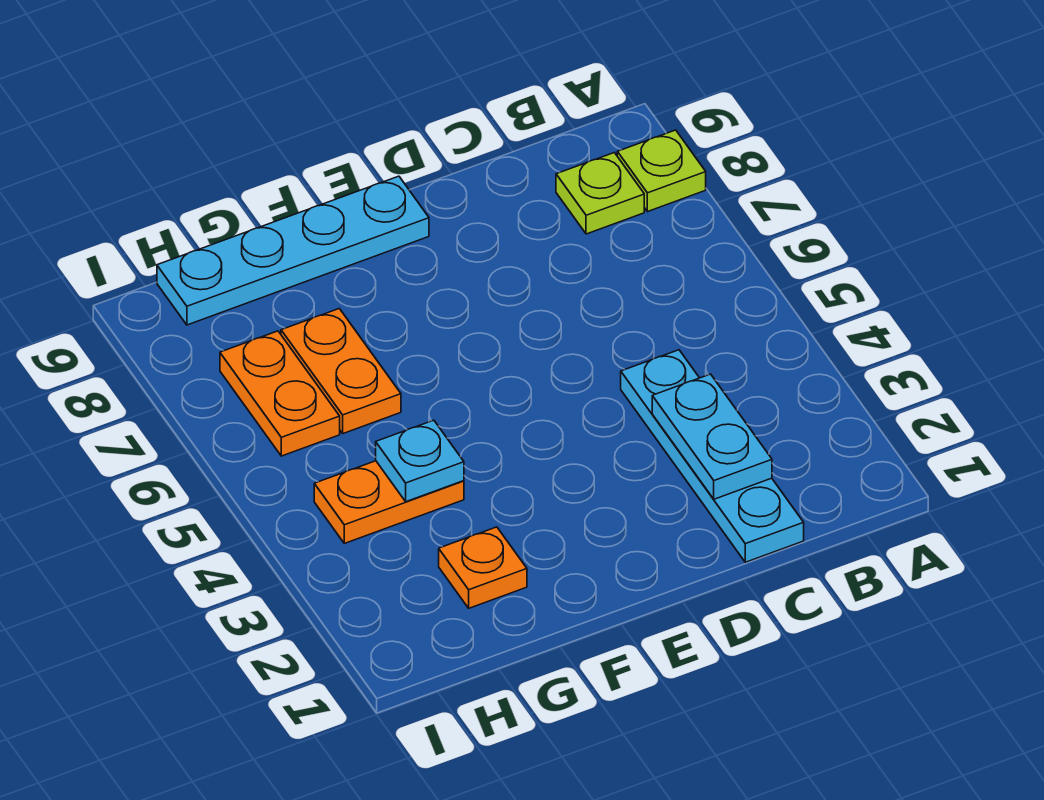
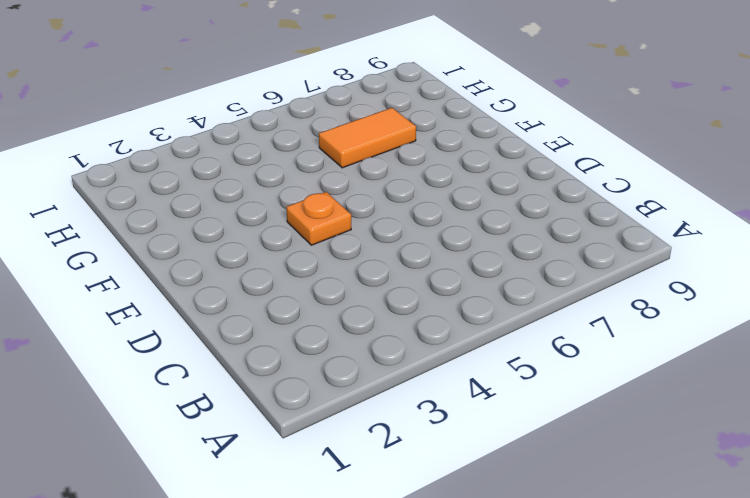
orange plate E4 level 1 -> orange plate G2 level 1
orange tile G6:G7 level 1 -> orange plate G6:G7 level 1
none -> lime plate A8 level 1
none -> lime plate B8 level 1

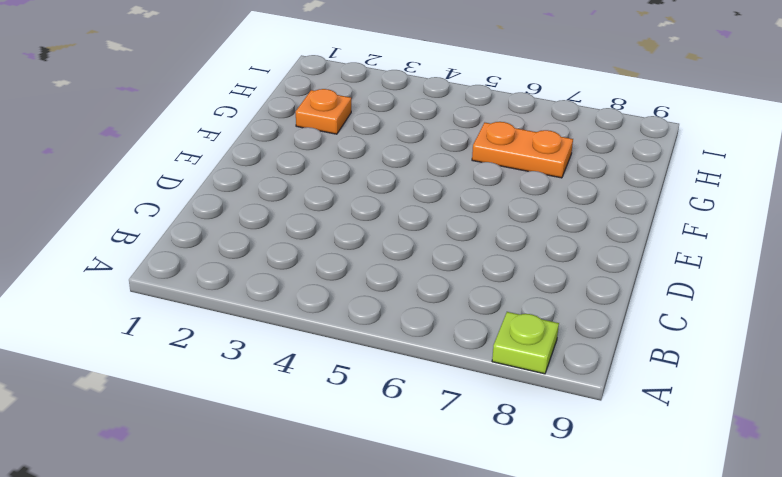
none -> lime plate B8 level 1
none -> cyan plate C1:C4 level 1

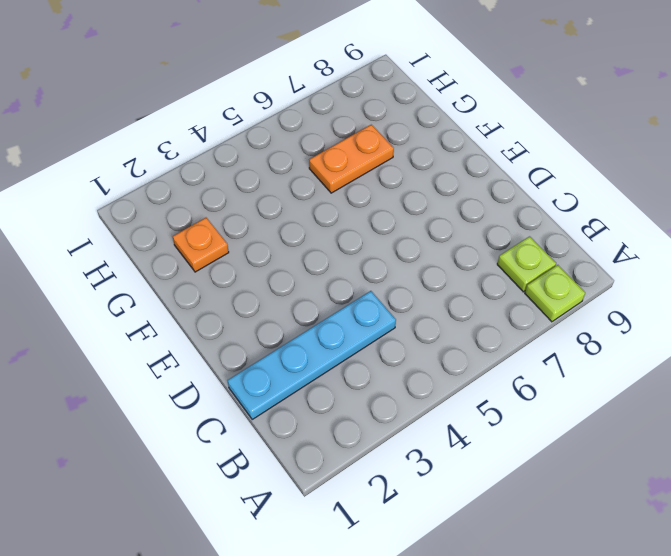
none -> cyan plate E9:H9 level 1
none -> orange plate G4:H4 level 1

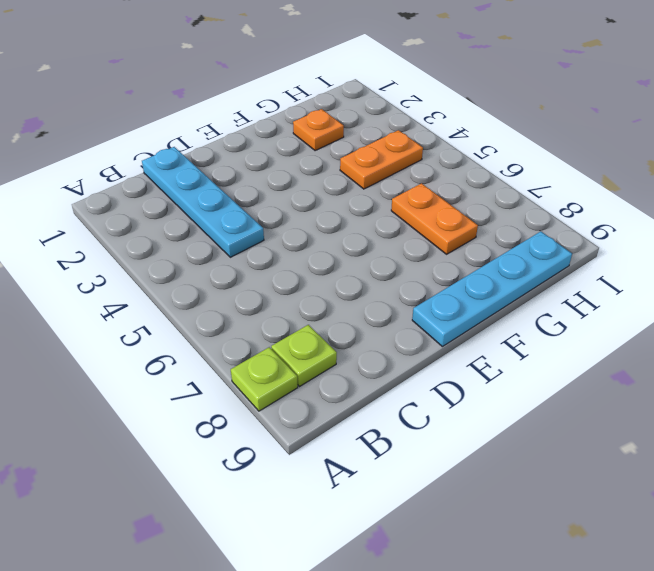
none -> orange plate H6:H7 level 1
none -> cyan plate C2:C3 level 2

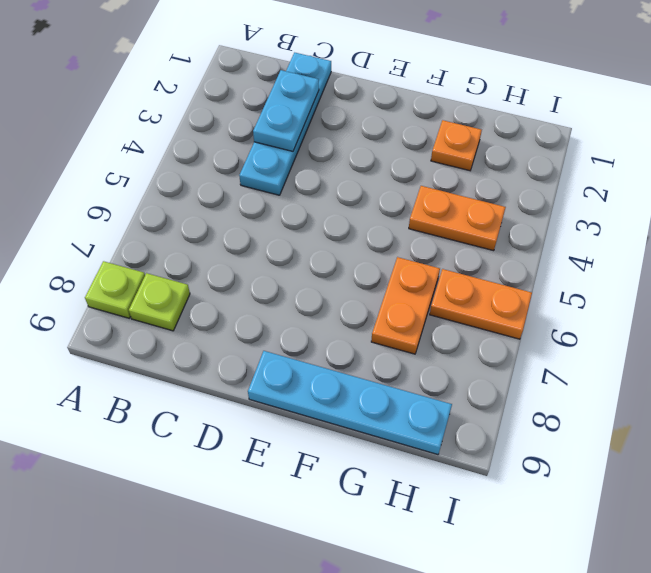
orange plate H6:I6 level 1 -> orange plate H6:H7 level 1
none -> cyan plate G4 level 2

